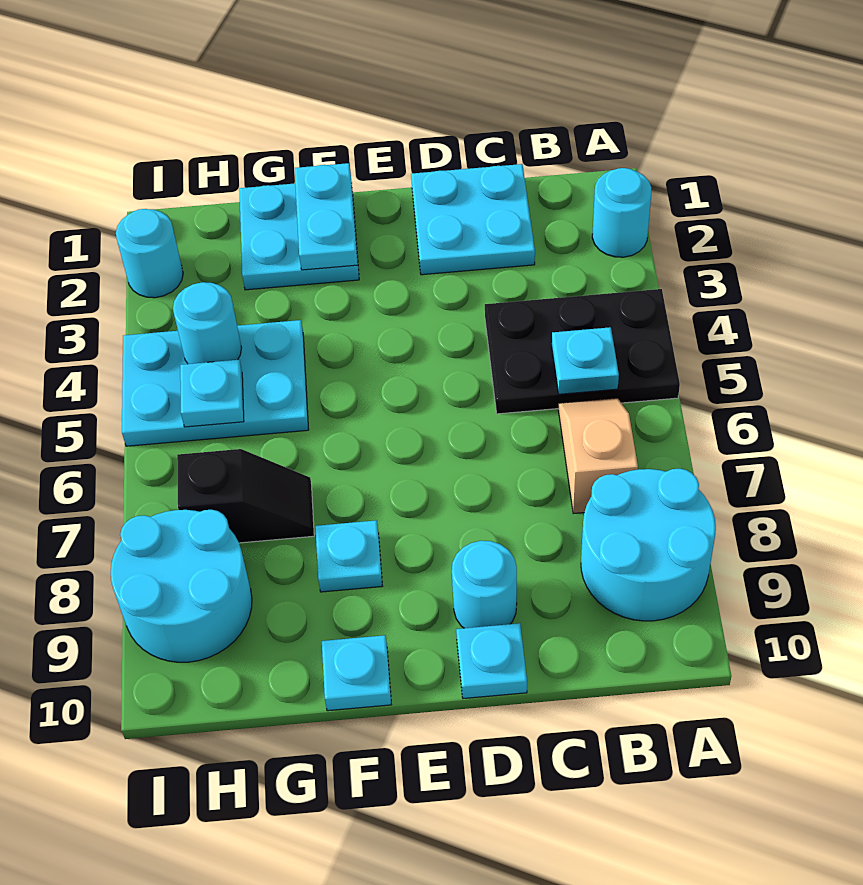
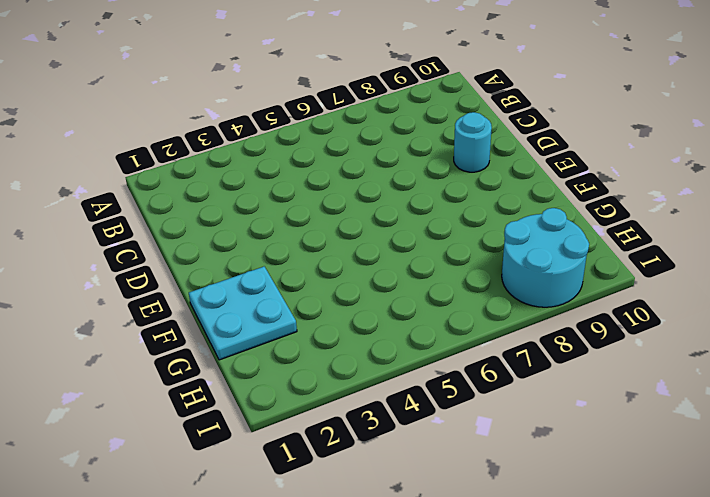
none -> cyan round brick A2 level 1
none -> black plate A4:C5 level 1
none -> cyan round brick A8:B9 level 1

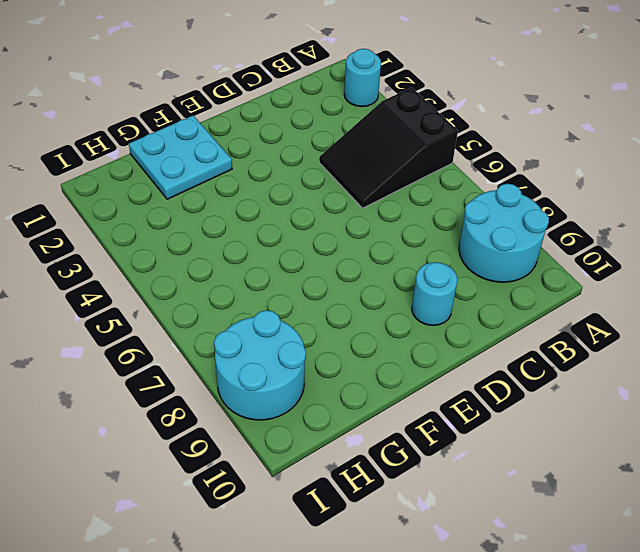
black slope A4:C5 level 1 top A -> black plate A4:C5 level 1
none -> tan slope B6:B7 level 1 top 7
none -> cyan plate C1:D2 level 1
none -> cyan plate D10 level 1

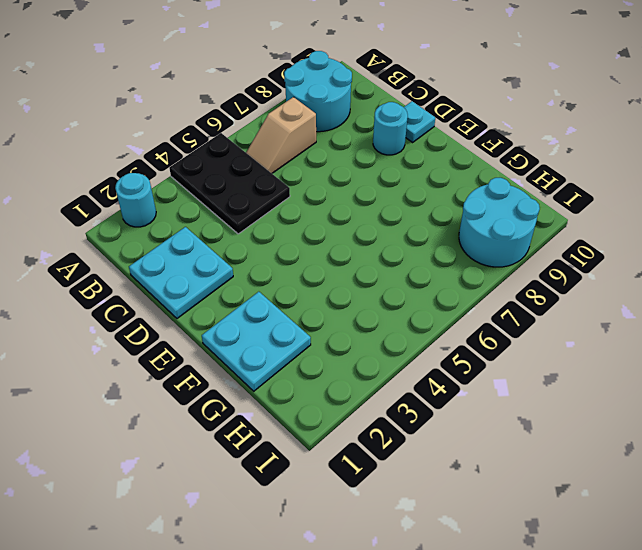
none -> cyan plate F8 level 1
none -> cyan plate F10 level 1
none -> cyan plate G4:I5 level 1

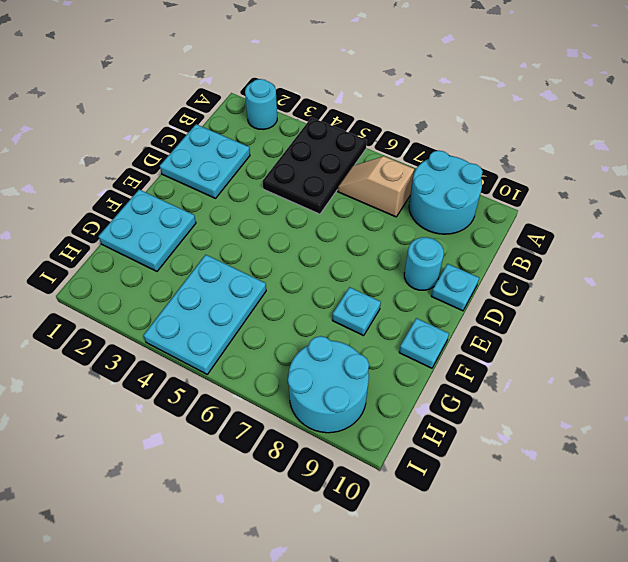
none -> black slope G7:H7 level 1 top H
none -> cyan round brick I2 level 1
none -> cyan plate B5 level 2

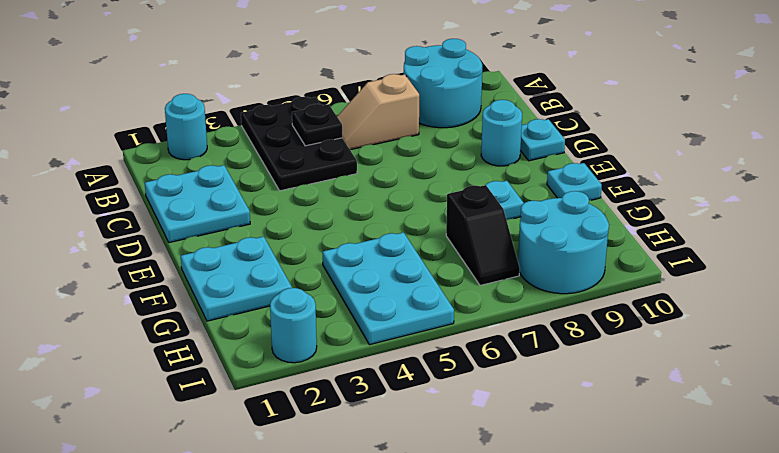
black plate B5 level 2 -> cyan plate B5 level 2
black slope G7:H7 level 1 top G -> black slope G7:H7 level 1 top H
none -> cyan plate F1:F2 level 2
none -> cyan round brick H4 level 2
none -> cyan plate H5 level 2

